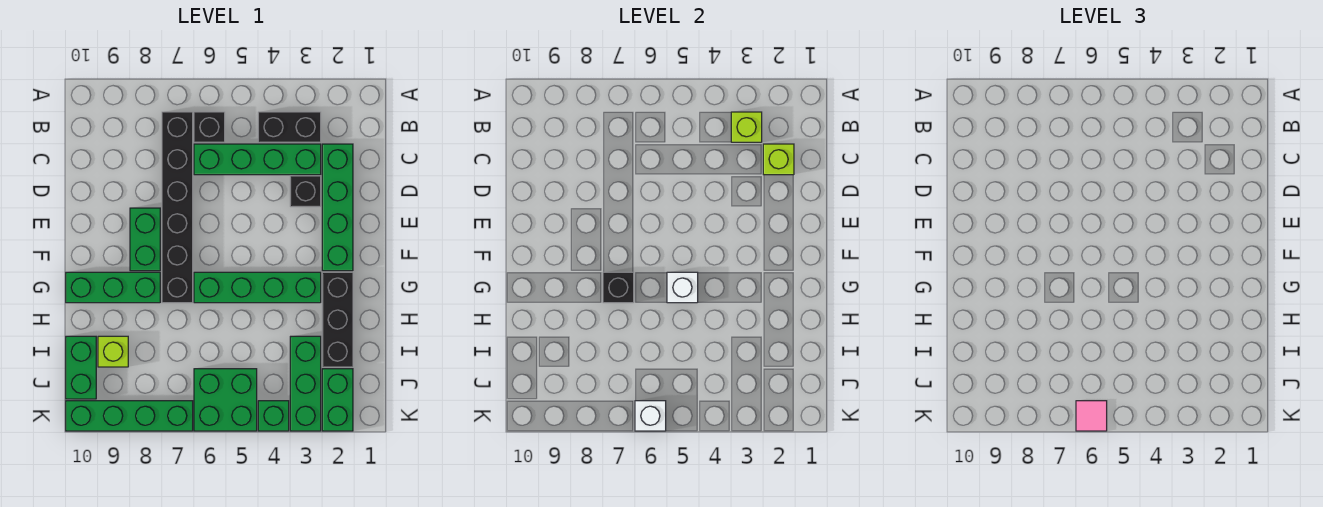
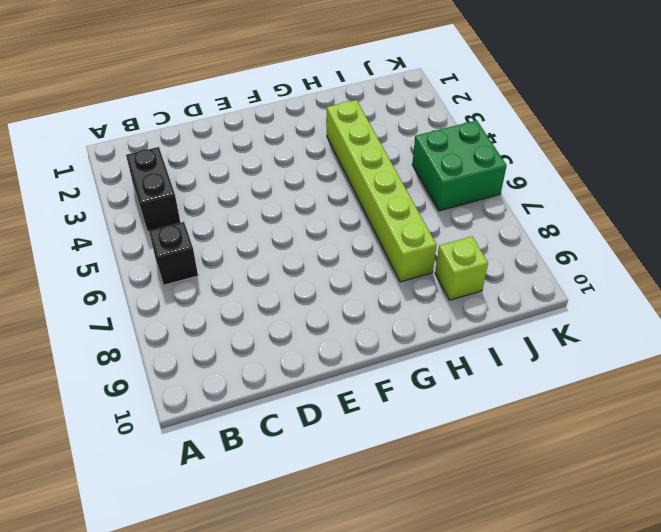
lime brick H3:H8 level 1 -> none
none -> black brick B7:G7 level 1
none -> green brick C2:F2 level 1
none -> green brick C3:C6 level 1

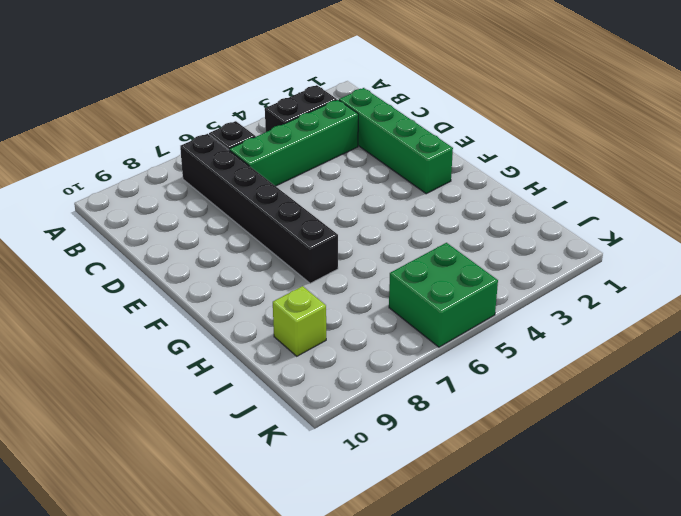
none -> black brick D3 level 1
none -> green brick E8:F8 level 1
none -> black brick G2:I2 level 1

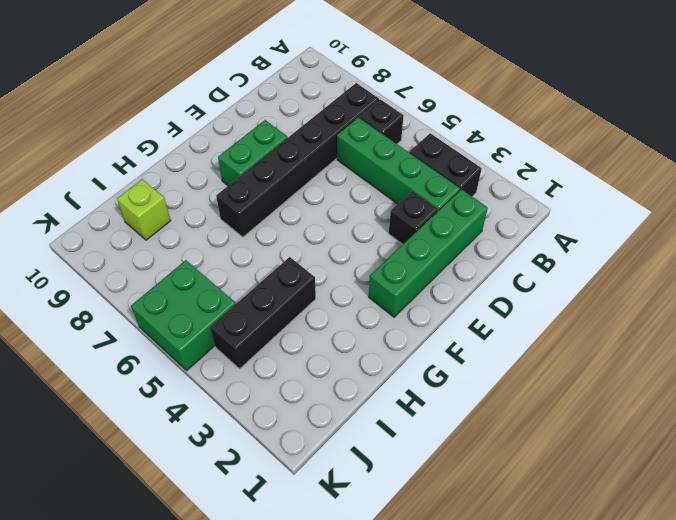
black brick H4:J4 level 1 -> black brick G2:I2 level 1
none -> green brick G3:G6 level 1
none -> green brick G8:G10 level 1
none -> green brick I3:K3 level 1

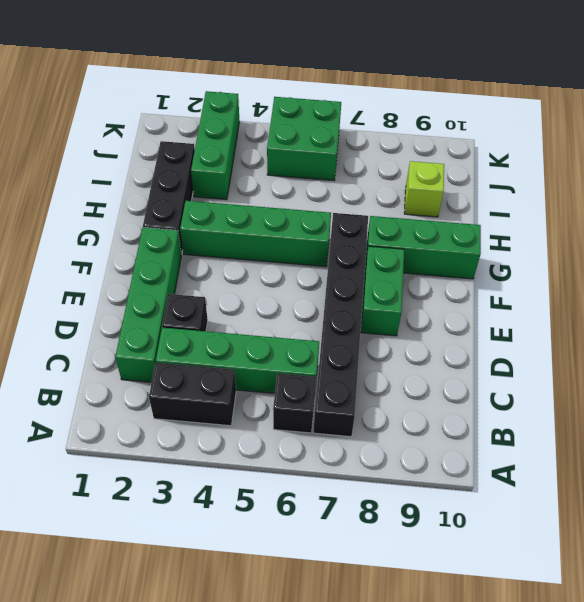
none -> green brick I10:J10 level 1
none -> green brick J2:K2 level 1
none -> green brick K4 level 1

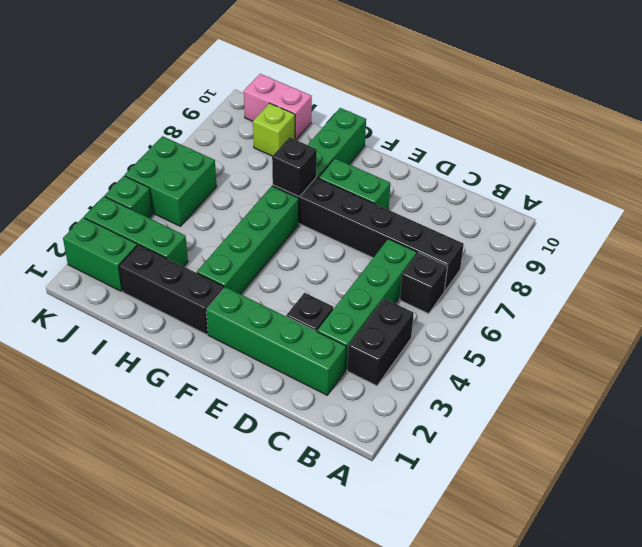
pink brick I10:J10 level 1 -> green brick I10:J10 level 1
none -> green brick K7:K10 level 1
none -> lime brick B3 level 2
none -> lime brick C2 level 2

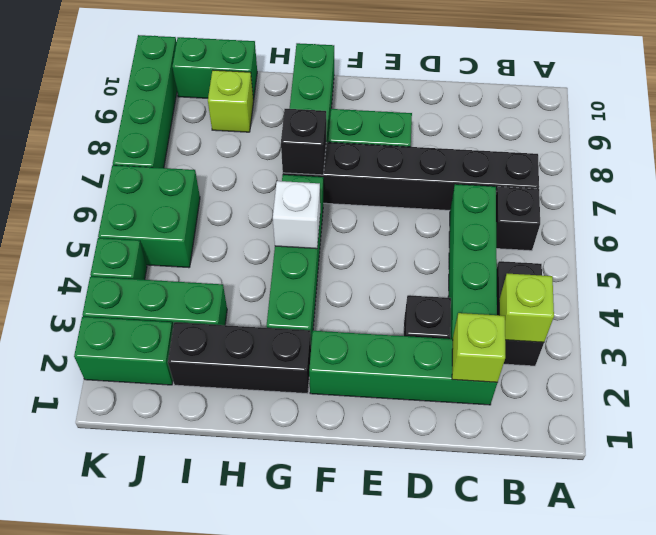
none -> white brick K6 level 2
none -> pink tile K6 level 3

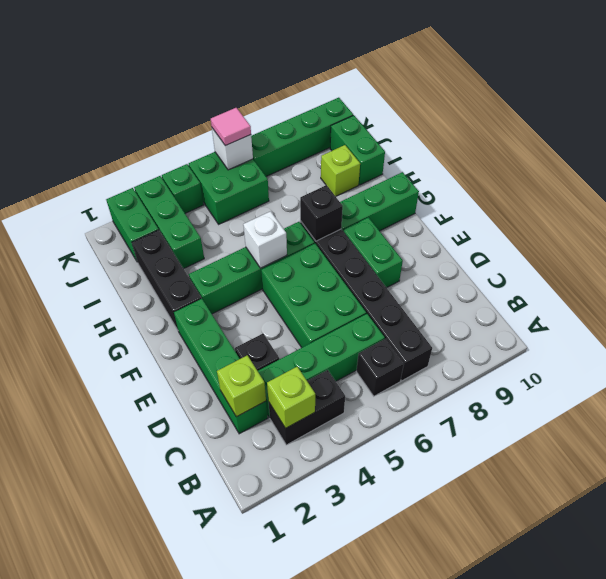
green brick D5:F6 level 1 -> none

